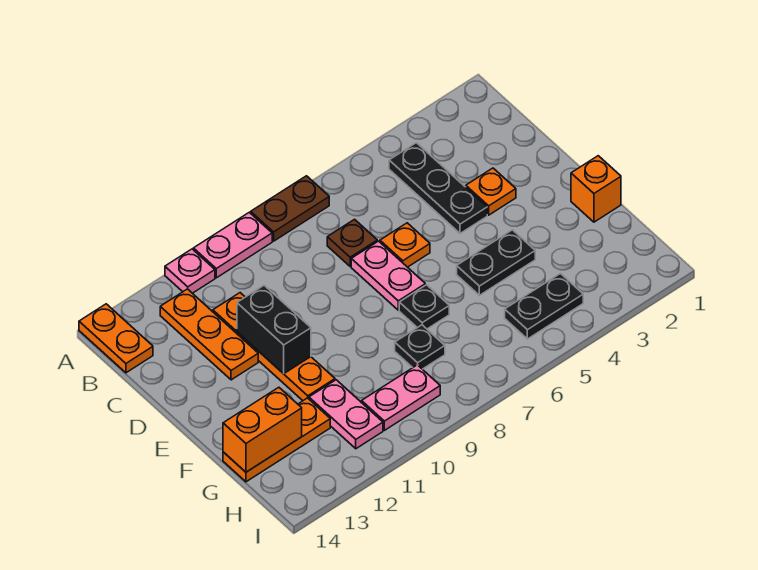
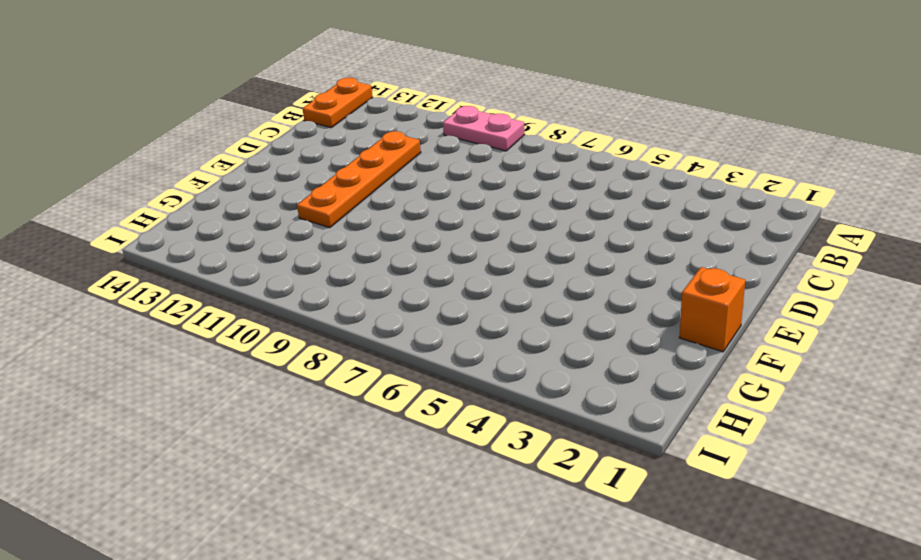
none -> brown plate A7:A8 level 1
none -> pink plate A11 level 1
none -> black plate B4:D4 level 1

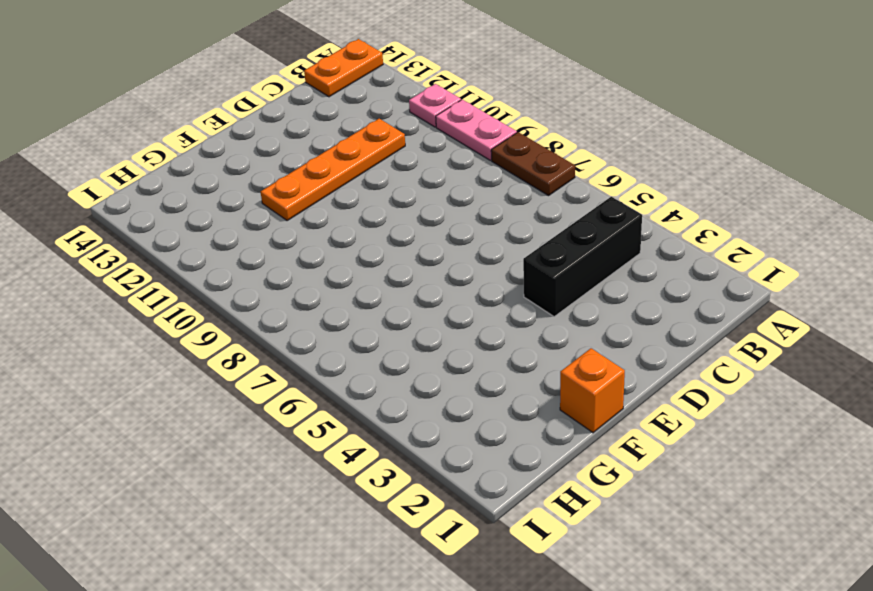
black brick B4:D4 level 1 -> black plate B4:D4 level 1
none -> orange plate B12:D12 level 1
none -> brown plate C7 level 1
none -> orange plate D3 level 1

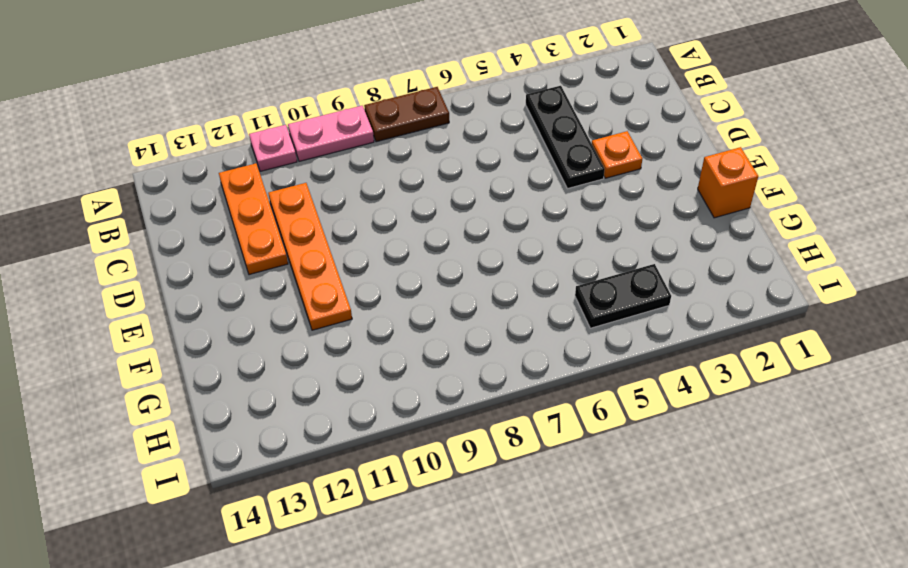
none -> orange plate A14:B14 level 1
none -> brown plate C7 level 1
none -> orange plate D6 level 1

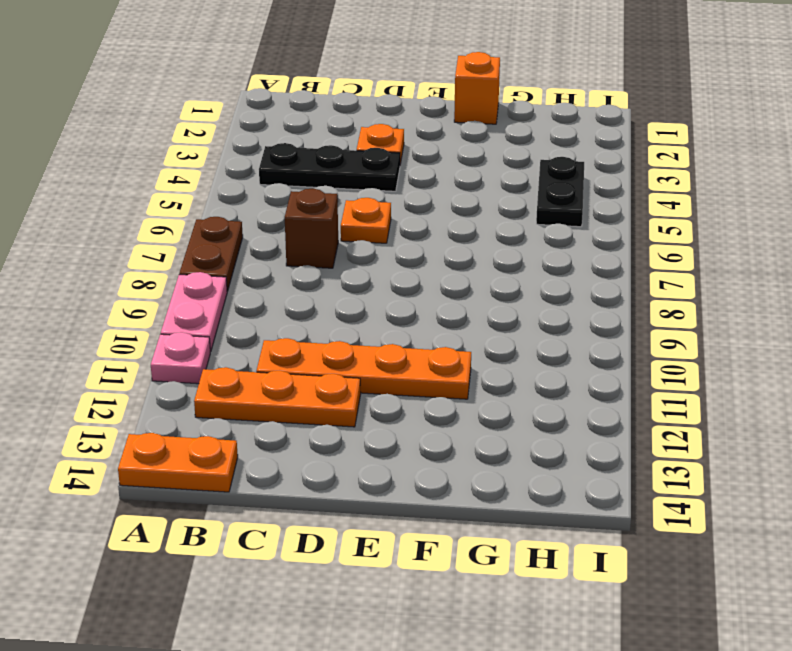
brown brick C7 level 1 -> brown plate C7 level 1
none -> pink plate D7:E7 level 1
none -> black plate F4:F5 level 1
none -> black plate F7 level 1

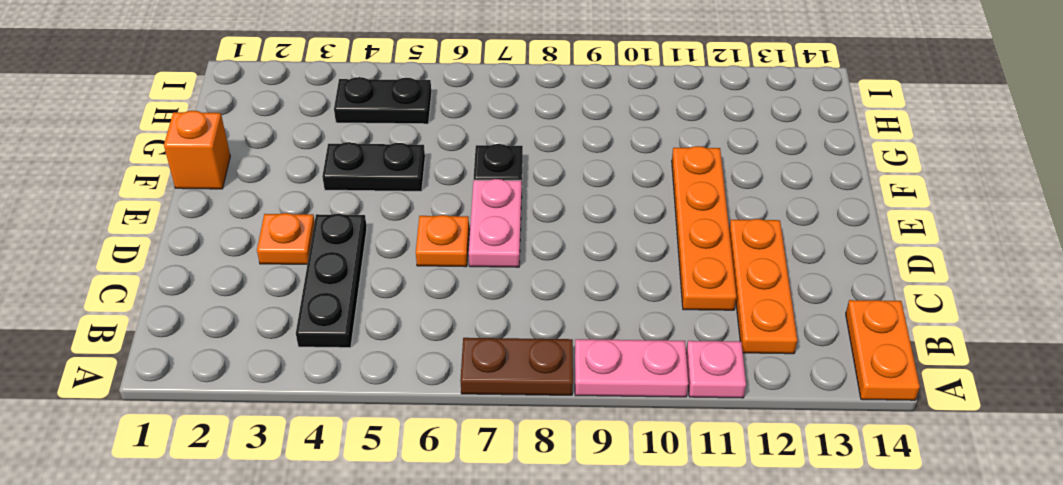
none -> brown plate C7 level 1
none -> black plate G8 level 1
none -> pink plate G11:H11 level 1

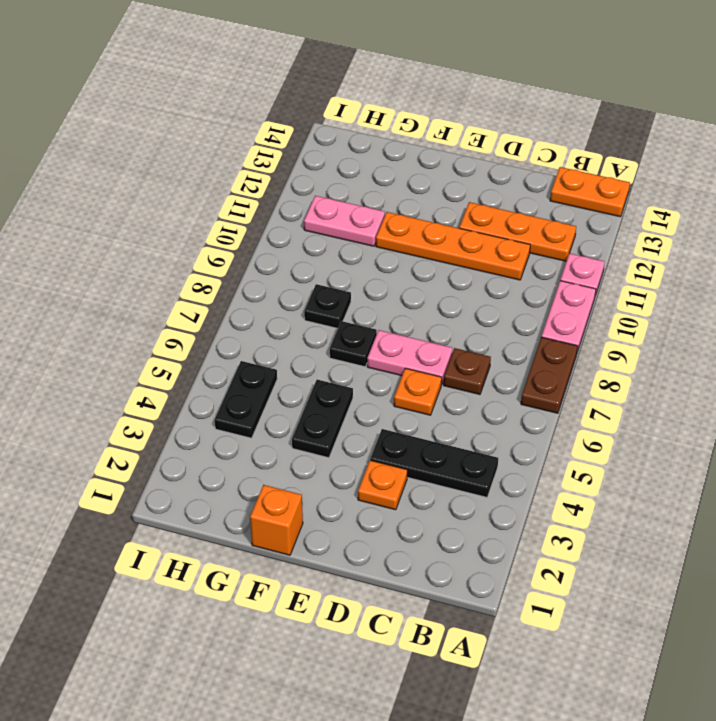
none -> orange plate G12:G14 level 1
none -> pink plate H9:H10 level 1
none -> black brick D11:E11 level 2

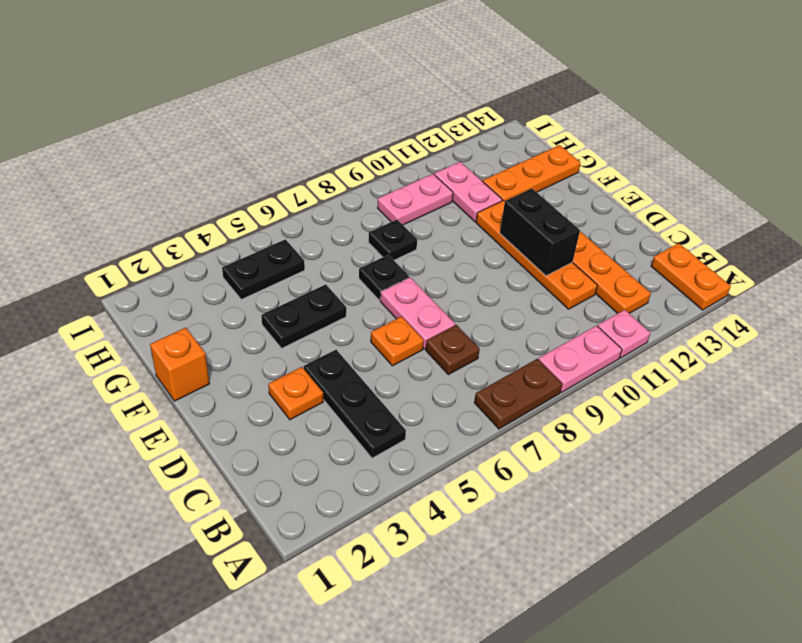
none -> orange brick G13:G14 level 2

